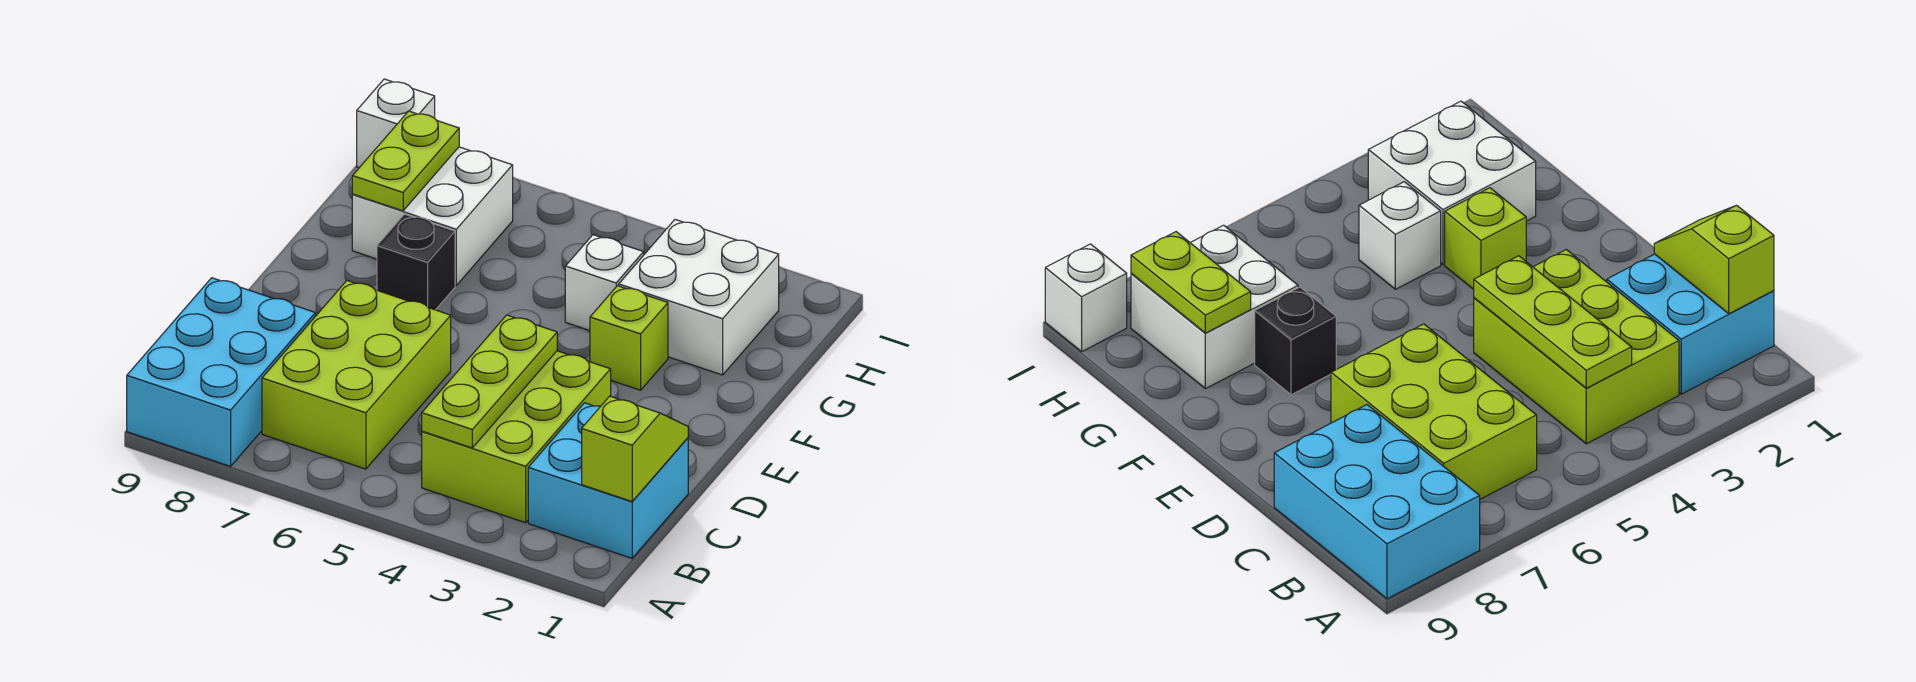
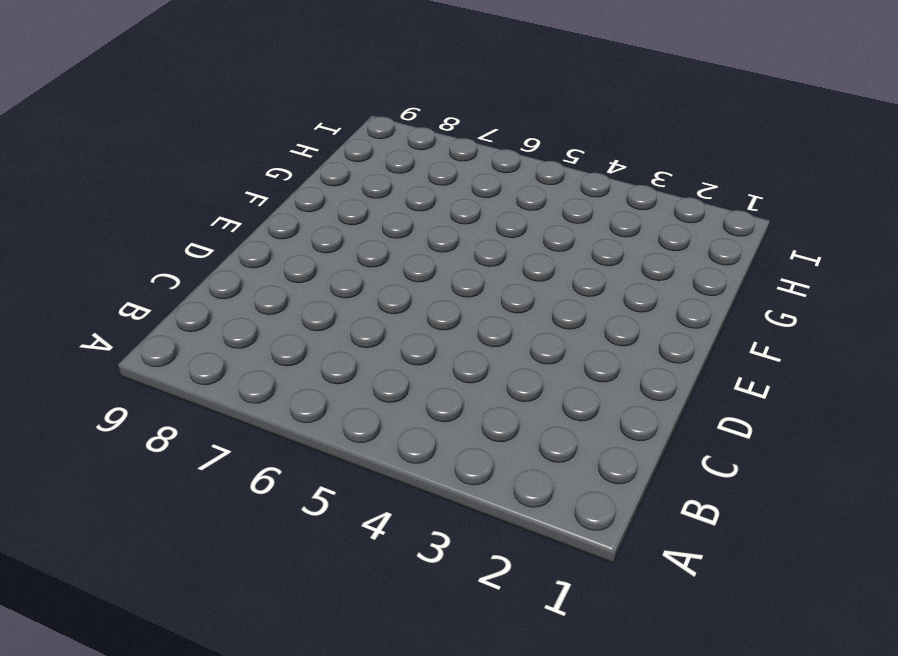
none -> cyan brick A8:C9 level 1
none -> cyan brick B1:C2 level 1
none -> lime brick B3:D4 level 1

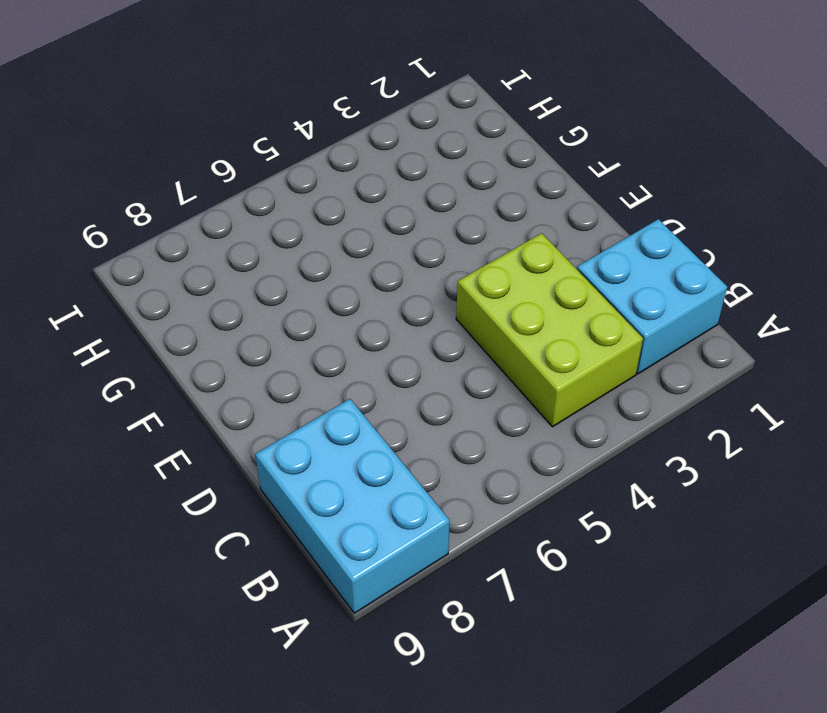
none -> lime brick B6:D7 level 1
none -> lime brick F3 level 1
none -> black brick F7 level 1

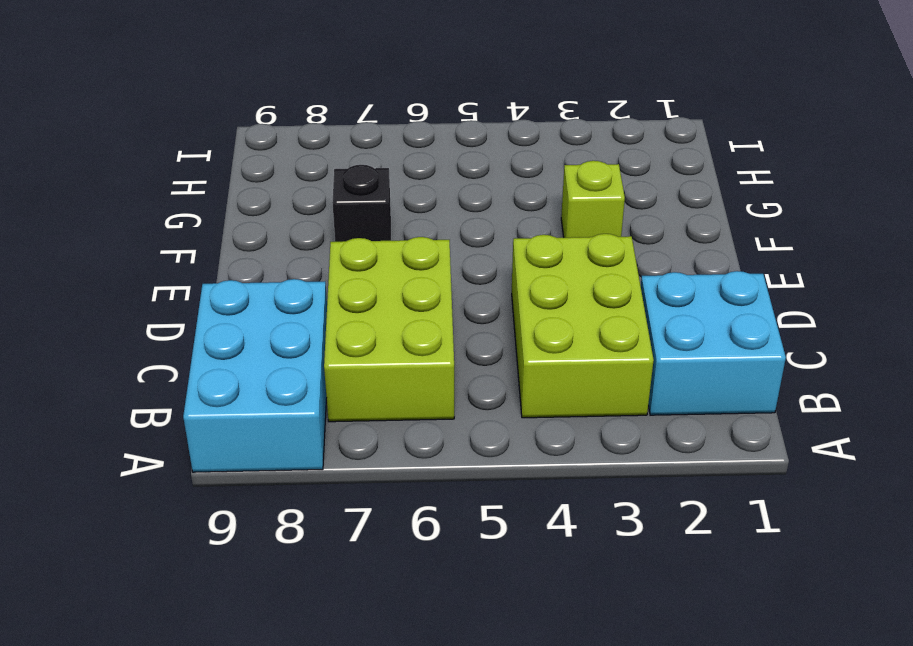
none -> white brick G2:H3 level 1
none -> white brick G4 level 1
none -> white brick G7:H8 level 1

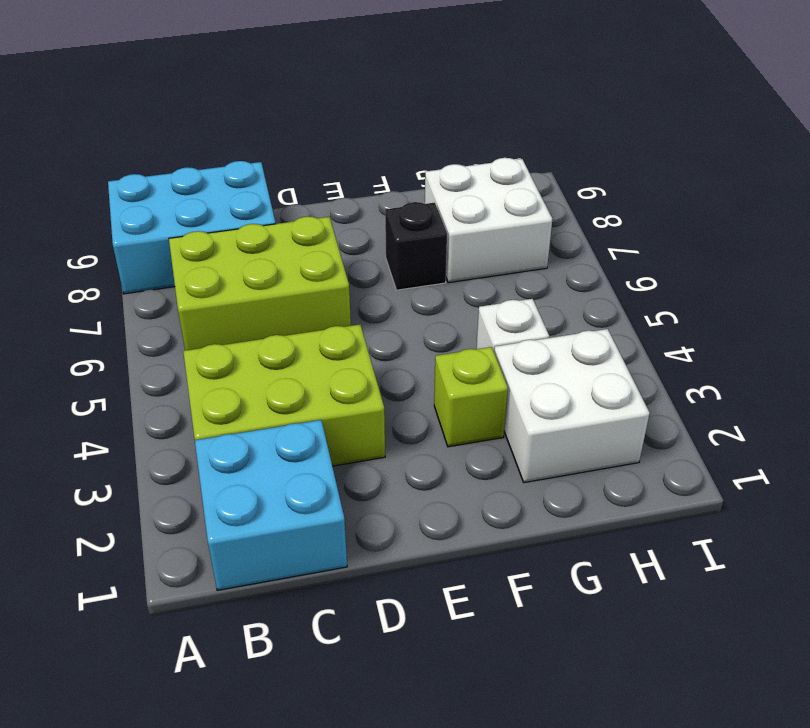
none -> white brick I9 level 1
none -> lime slope B1:C1 level 2 top B
none -> lime plate B4:D4 level 2

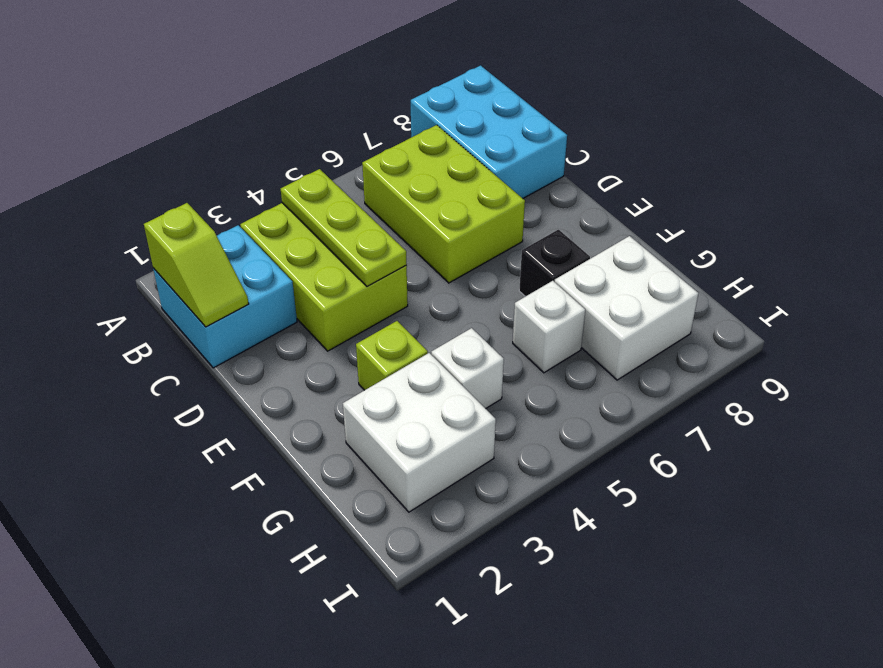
white brick G6 level 1 -> white brick I9 level 1
none -> lime plate G8:H8 level 2

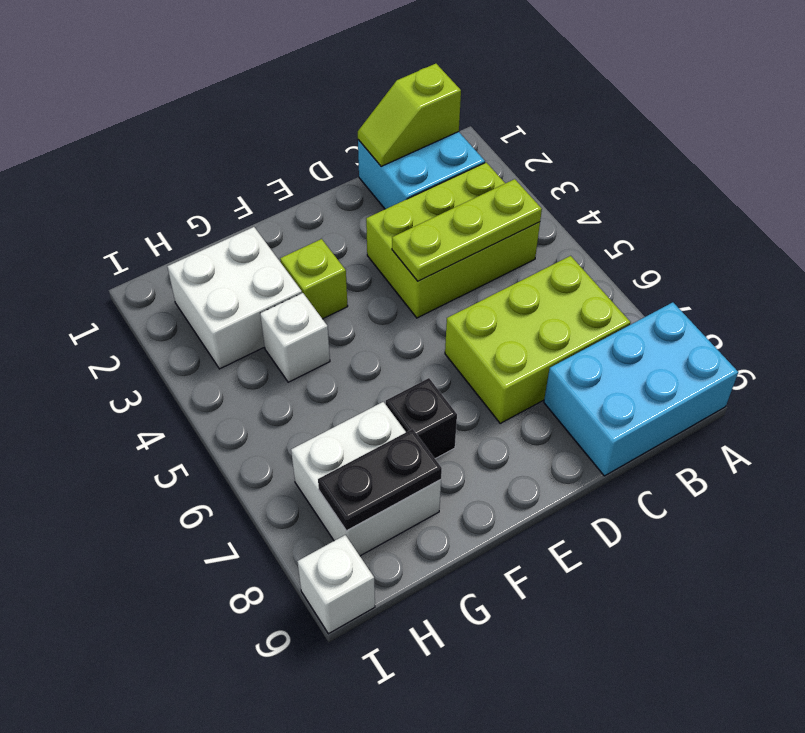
black plate G8:H8 level 2 -> lime plate G8:H8 level 2

